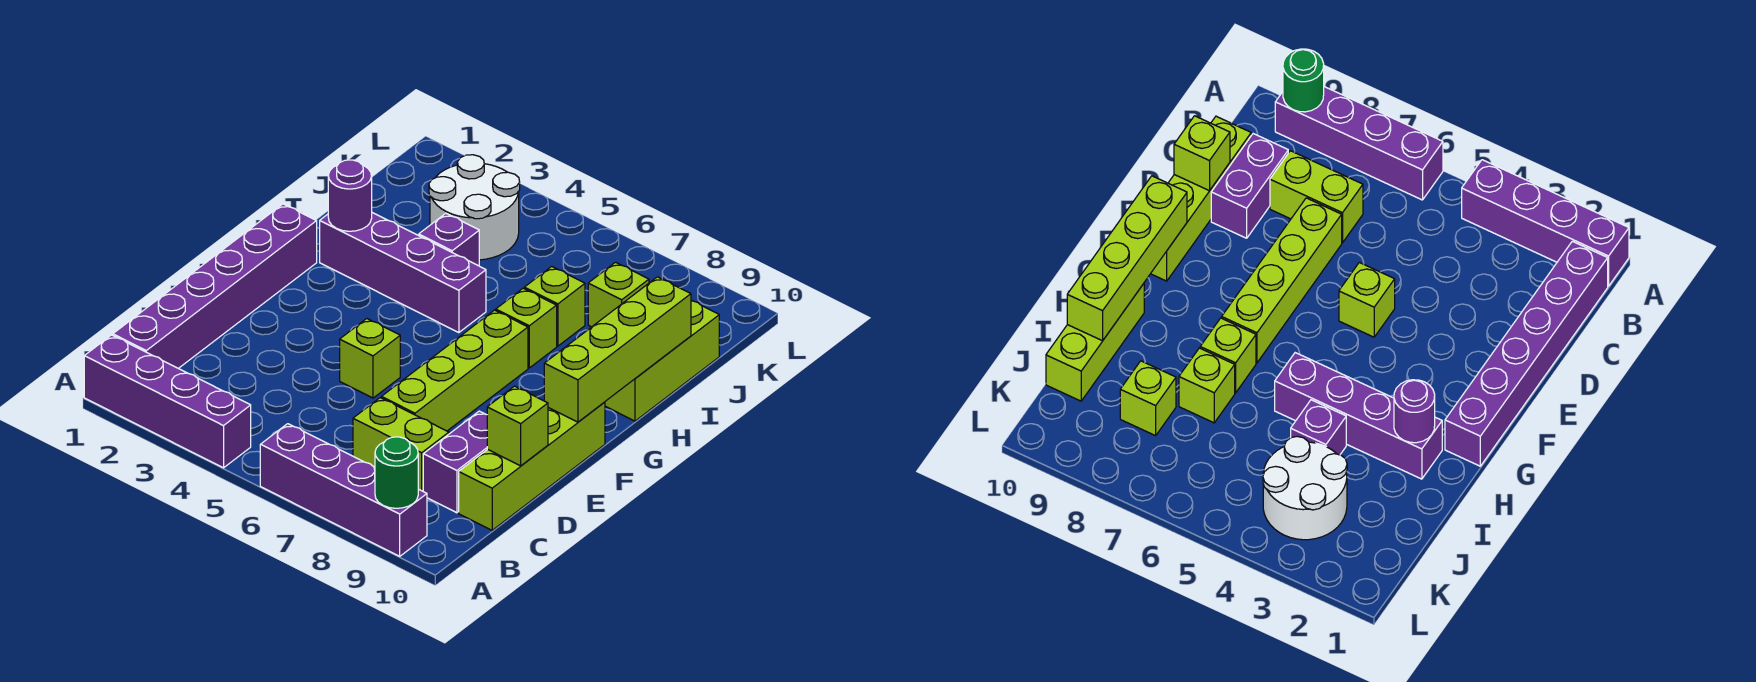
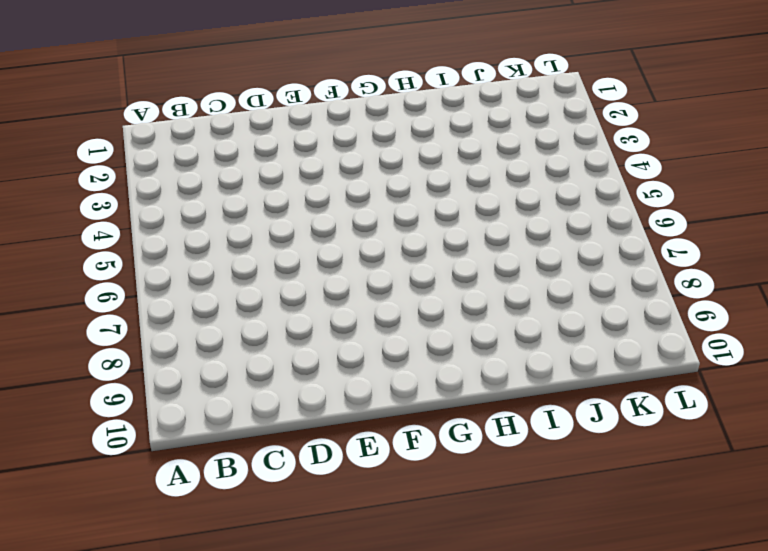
none -> purple brick A1:A4 level 1
none -> purple brick A6:A9 level 1
none -> purple brick B1:G1 level 1

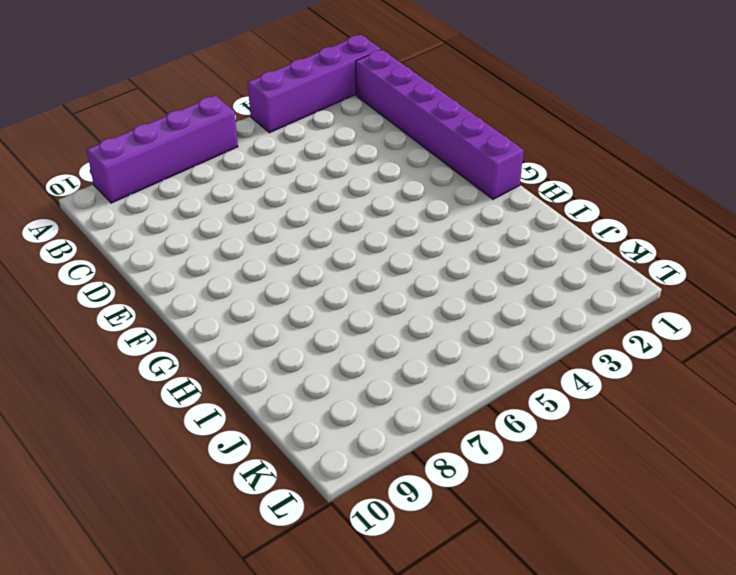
none -> lime brick C7:C8 level 1
none -> purple brick C9:D9 level 1
none -> lime brick C10:F10 level 1

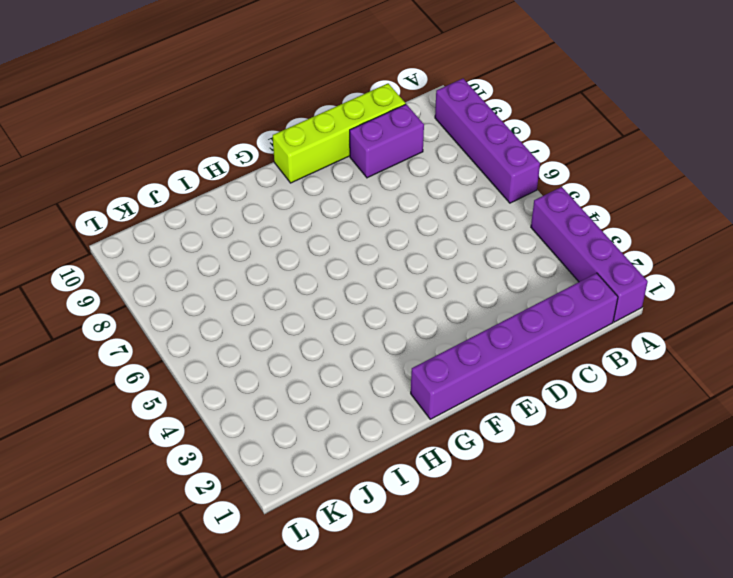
none -> lime brick C7:C8 level 1
none -> lime brick D7:G7 level 1
none -> lime brick E5 level 1

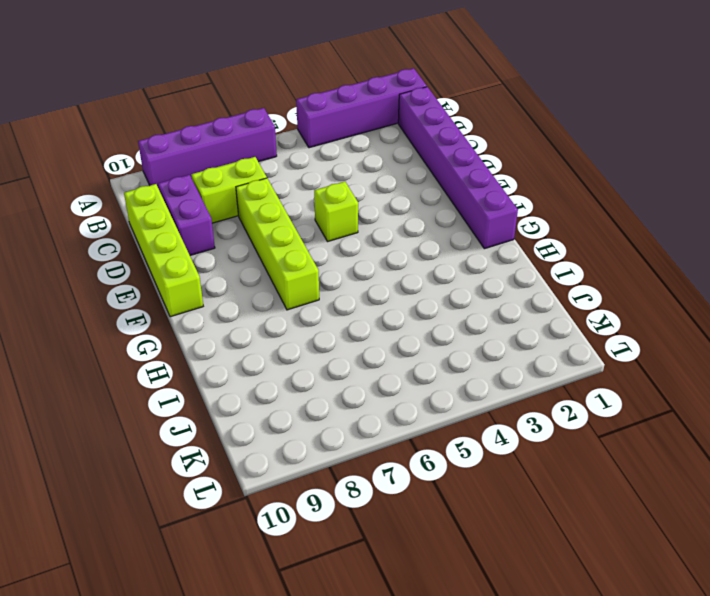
none -> purple brick H2:H5 level 1
none -> lime brick H7 level 1
none -> lime brick H10:J10 level 1

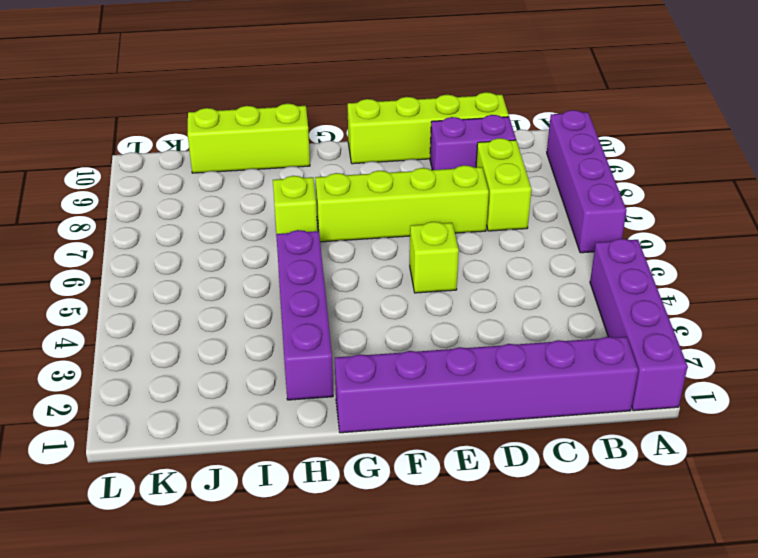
none -> purple brick I4 level 1
none -> lime brick I7 level 1
none -> white round brick J3:K4 level 1

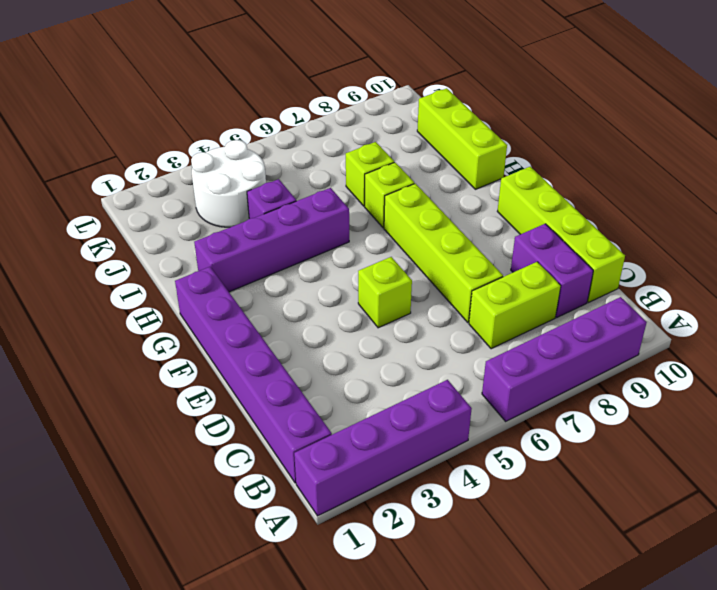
none -> lime brick J8 level 1
none -> green round brick A9 level 2
none -> lime brick D10 level 2

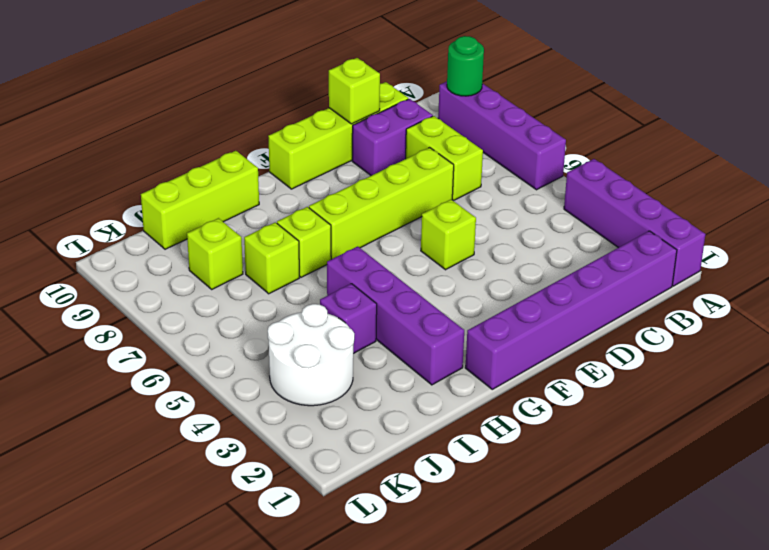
none -> lime brick F10:I10 level 2
none -> purple round brick H2 level 2

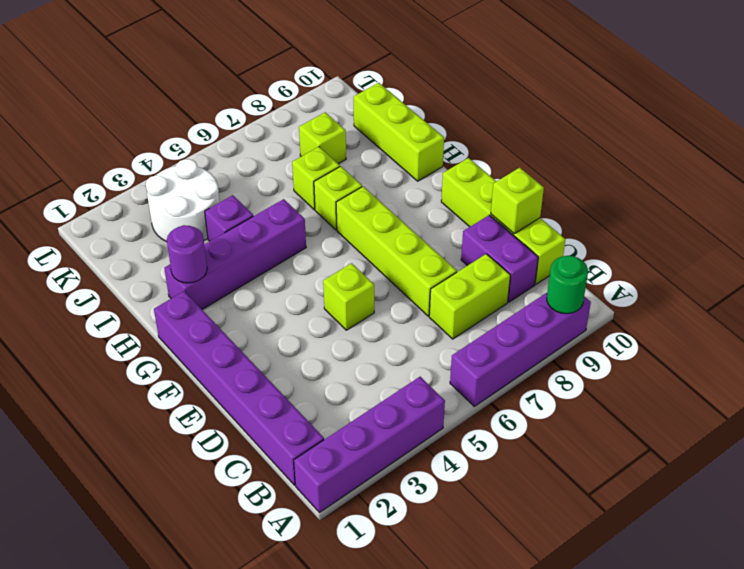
none -> lime brick F10:I10 level 2

